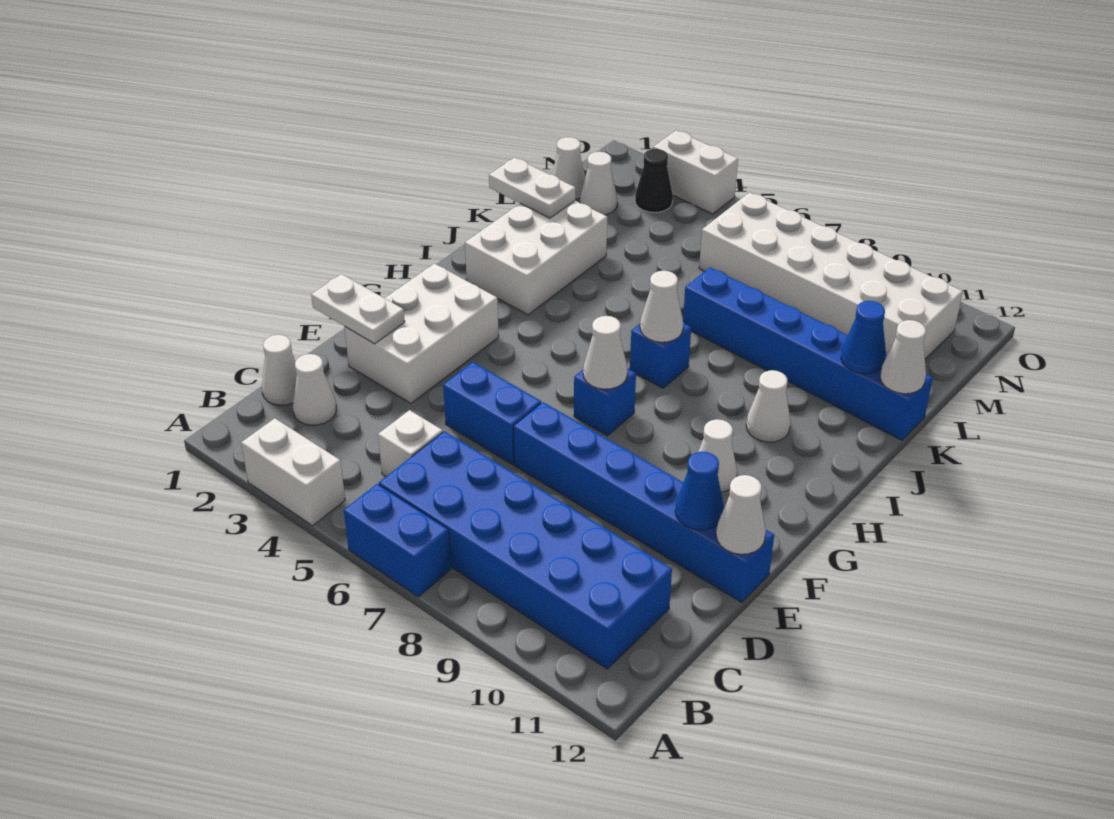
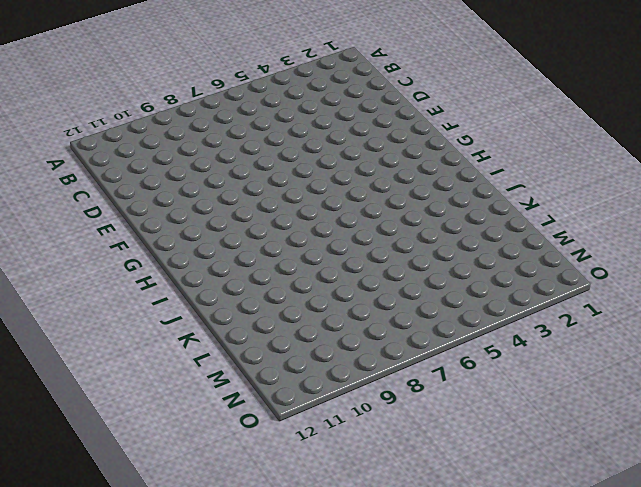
none -> white brick A3:A4 level 1
none -> blue brick A6:A7 level 1
none -> blue brick B6:C11 level 1

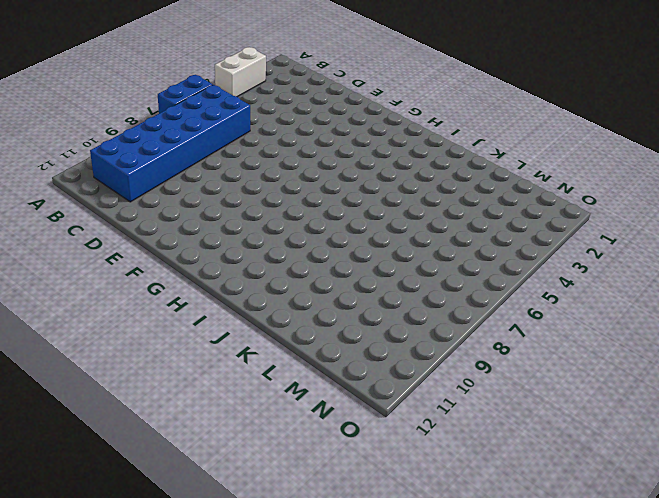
none -> white cone C1 level 1
none -> white cone C2 level 1
none -> white brick C5 level 1

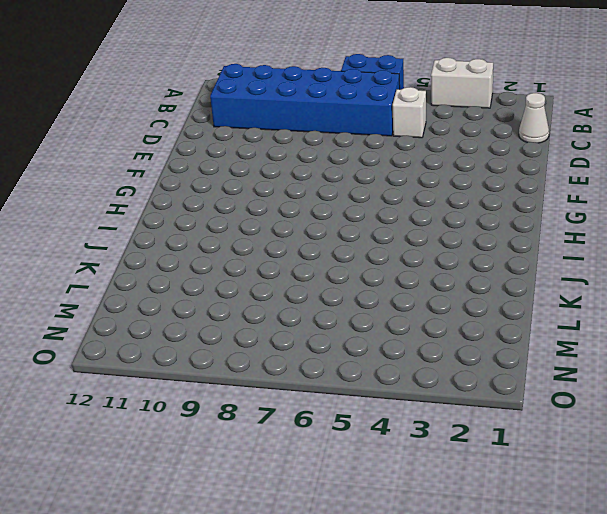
none -> white cone C2 level 1
none -> white brick E2:G3 level 1
none -> blue brick E5:E6 level 1

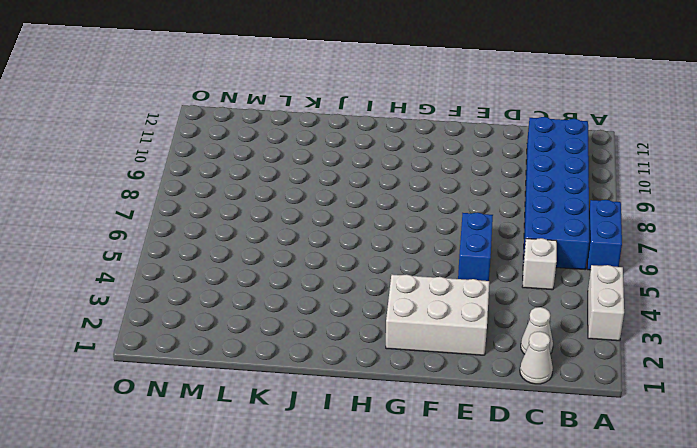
none -> blue brick E7:E12 level 1
none -> blue brick G7 level 1
none -> white cone G10 level 1

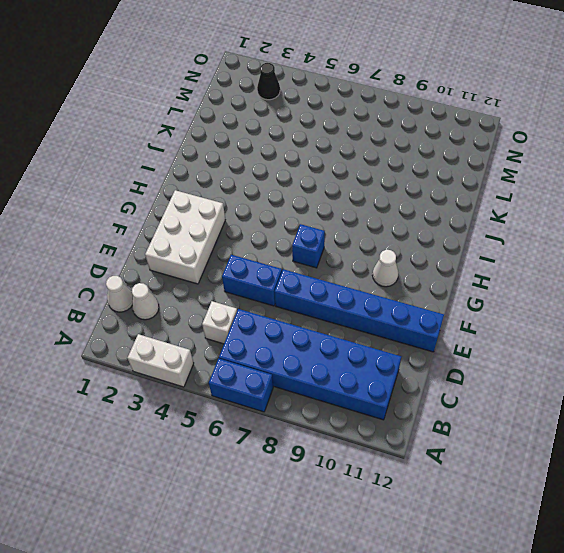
none -> white brick I2:K3 level 1
none -> blue brick I7 level 1
none -> white cone I10 level 1

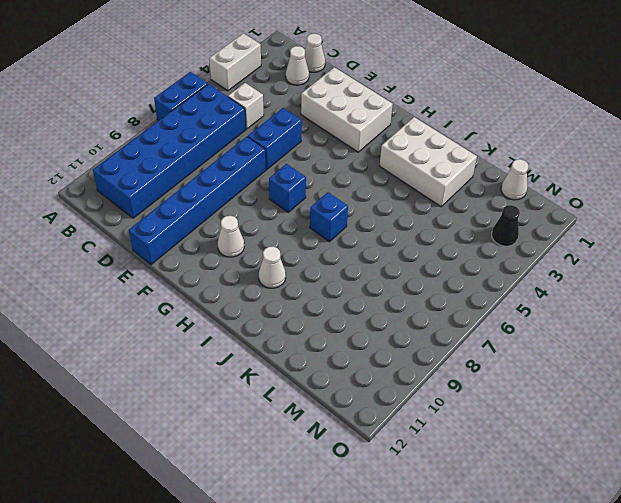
none -> blue brick K7:K12 level 1
none -> white cone M2 level 1
none -> white brick M6:N11 level 1

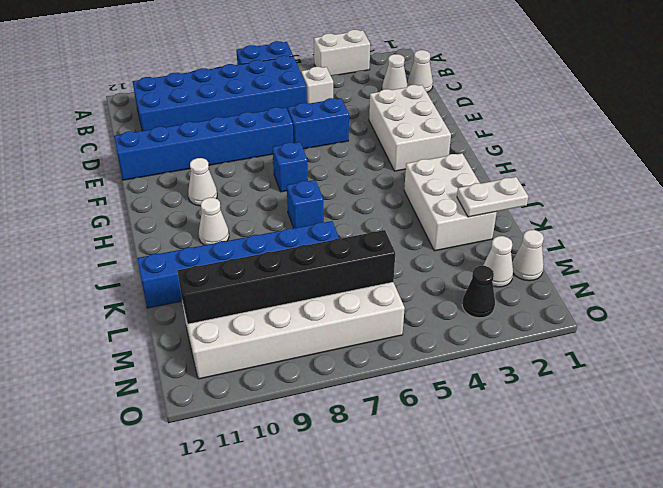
black brick M6:M11 level 2 -> none
none -> white brick O3:O4 level 1
none -> white plate E1:E2 level 2
none -> blue cone E11 level 2

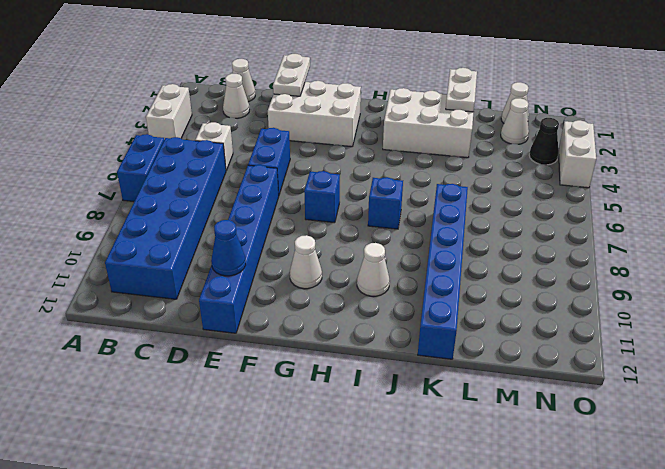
none -> white brick M6:N11 level 1
none -> white cone E12 level 2
none -> white cone G7 level 2

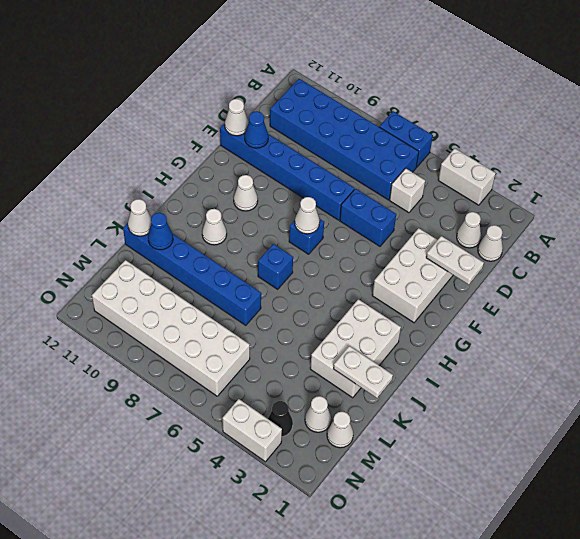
none -> white cone I7 level 2

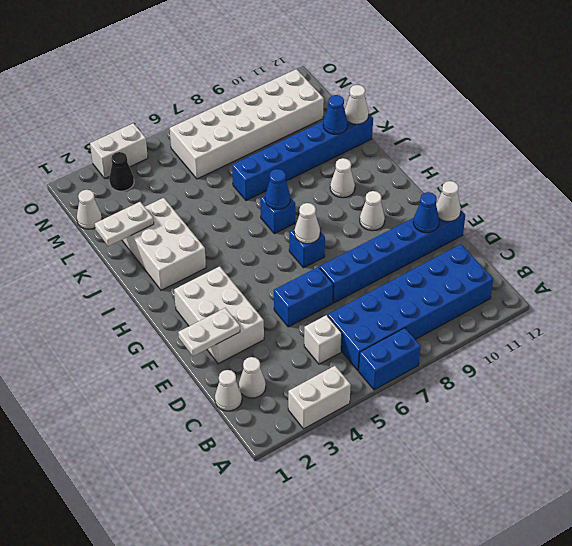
blue cone I7 level 2 -> white cone I7 level 2
none -> white cone M2 level 1

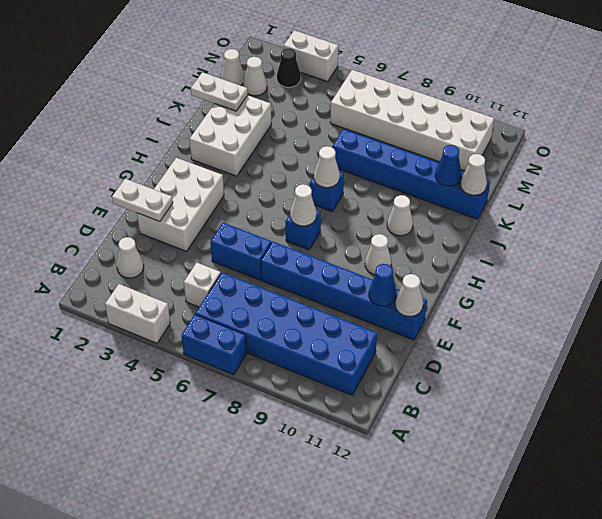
none -> white cone C1 level 1

